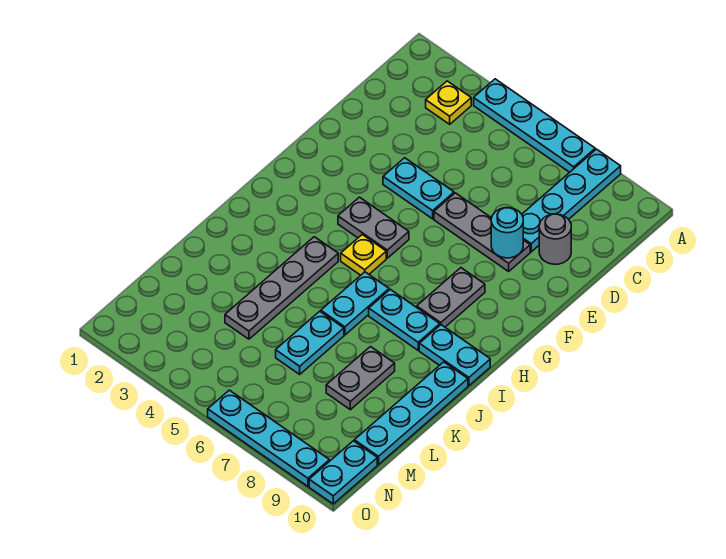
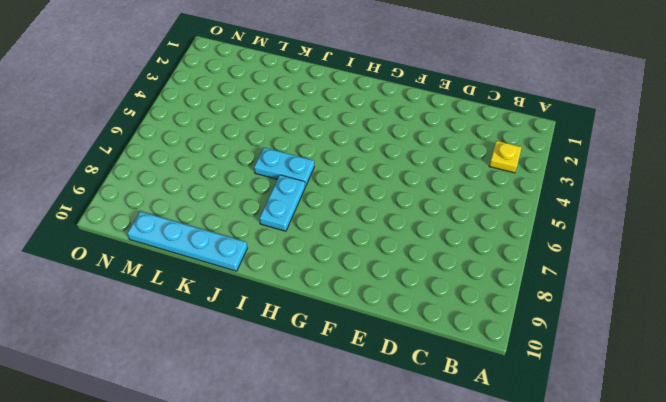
none -> cyan plate A4:A7 level 1
none -> cyan plate A8:D8 level 1
none -> grey round brick D9 level 1

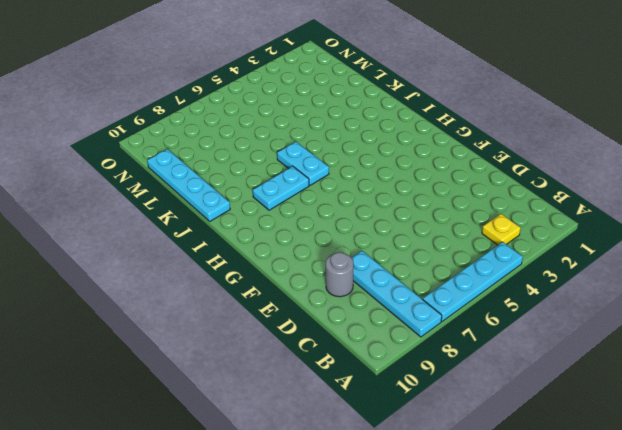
none -> cyan plate E4:E5 level 1
none -> grey plate E6:E8 level 1
none -> grey plate G4:G5 level 1

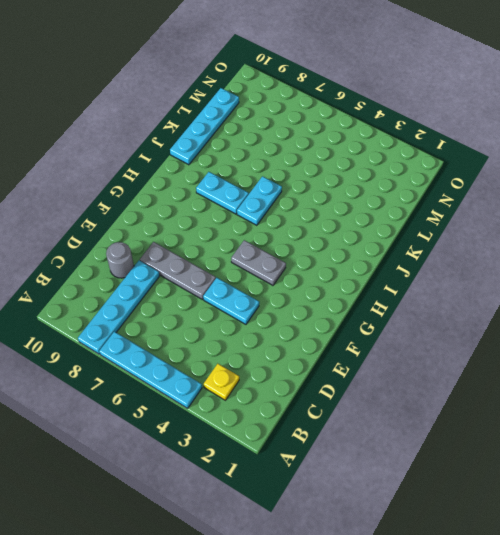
none -> grey plate G8:H8 level 1
none -> yellow plate H5 level 1
none -> grey plate I4:L4 level 1

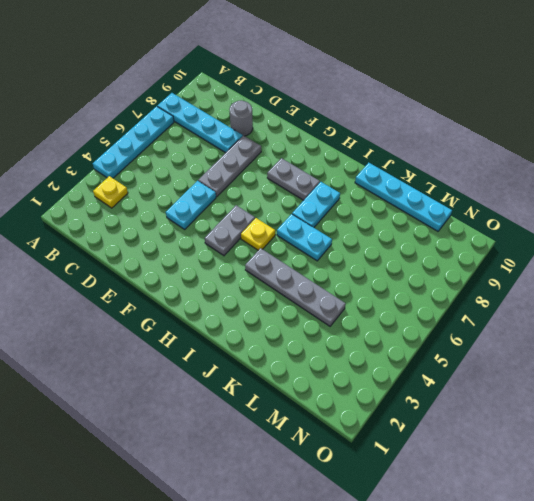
none -> cyan plate I9:I10 level 1
none -> cyan plate K6:L6 level 1
none -> grey plate K8:L8 level 1

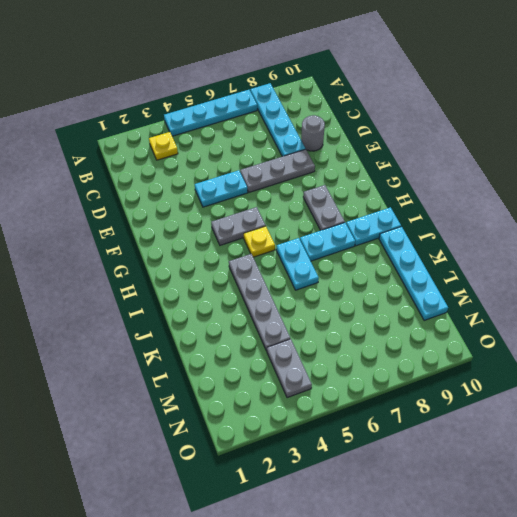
grey plate M4:N4 level 1 -> grey plate K8:L8 level 1
none -> cyan plate K6:L6 level 1
none -> cyan plate N10:O10 level 1
none -> cyan plate O6:O9 level 1

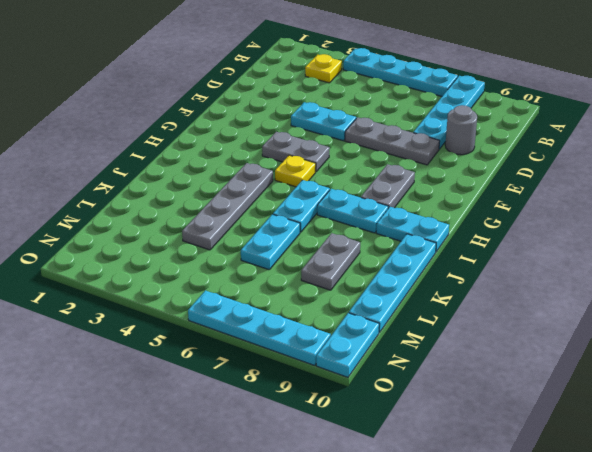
none -> cyan round brick E8 level 2

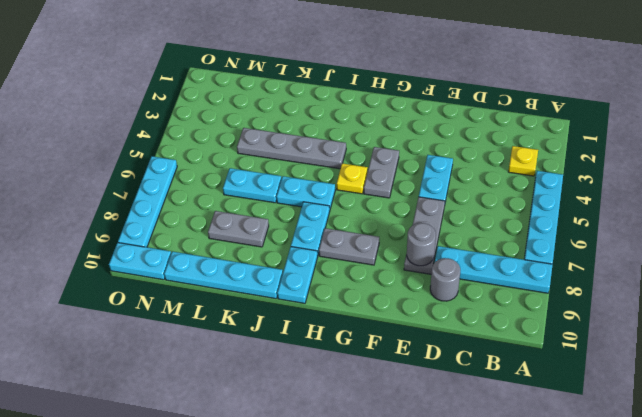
grey round brick E8 level 2 -> cyan round brick E8 level 2

